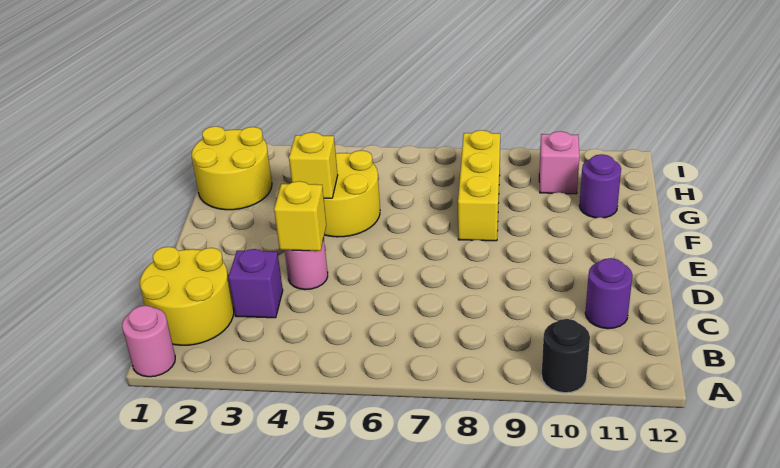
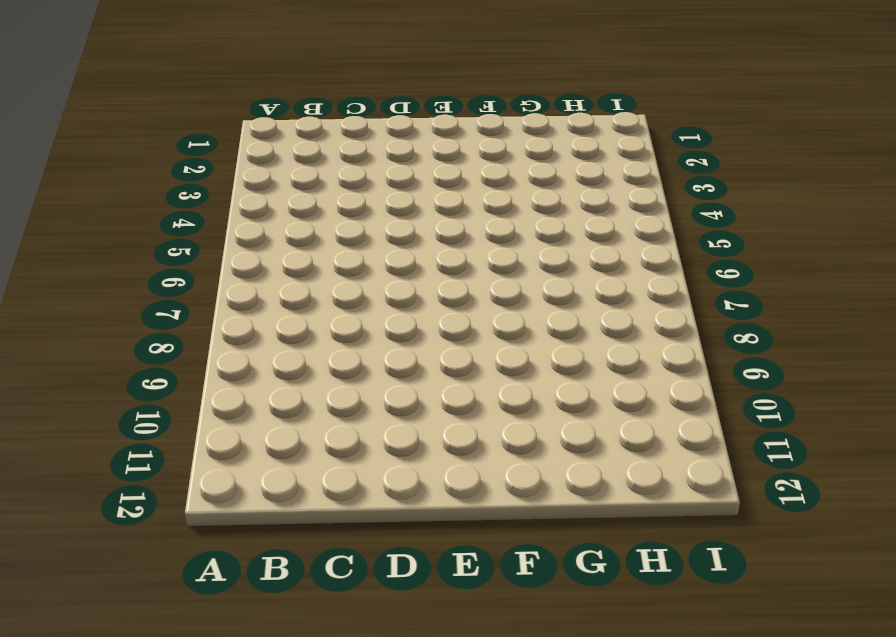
none -> pink round brick A1 level 1
none -> black round brick A10 level 1
none -> yellow round brick B1:C2 level 1

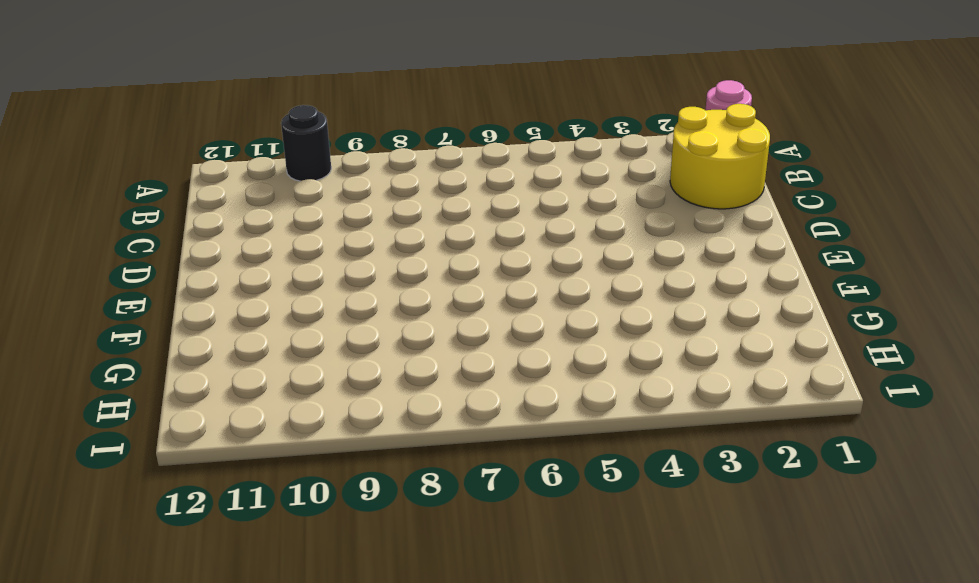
none -> purple brick C3 level 1
none -> purple round brick C11 level 1
none -> pink round brick D4 level 1

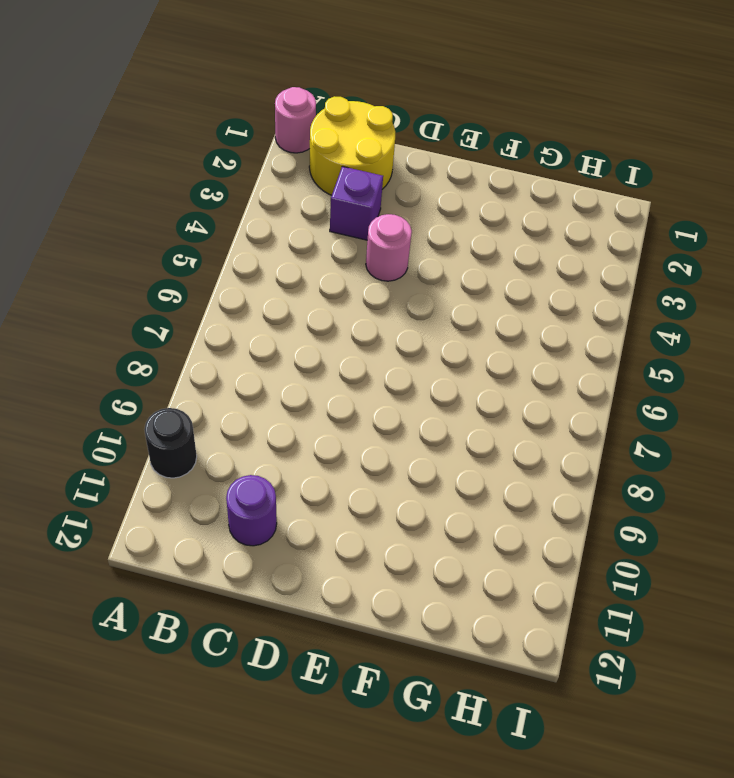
none -> yellow round brick F4:G5 level 1
none -> yellow brick F8:H8 level 1
none -> yellow round brick G1:H2 level 1

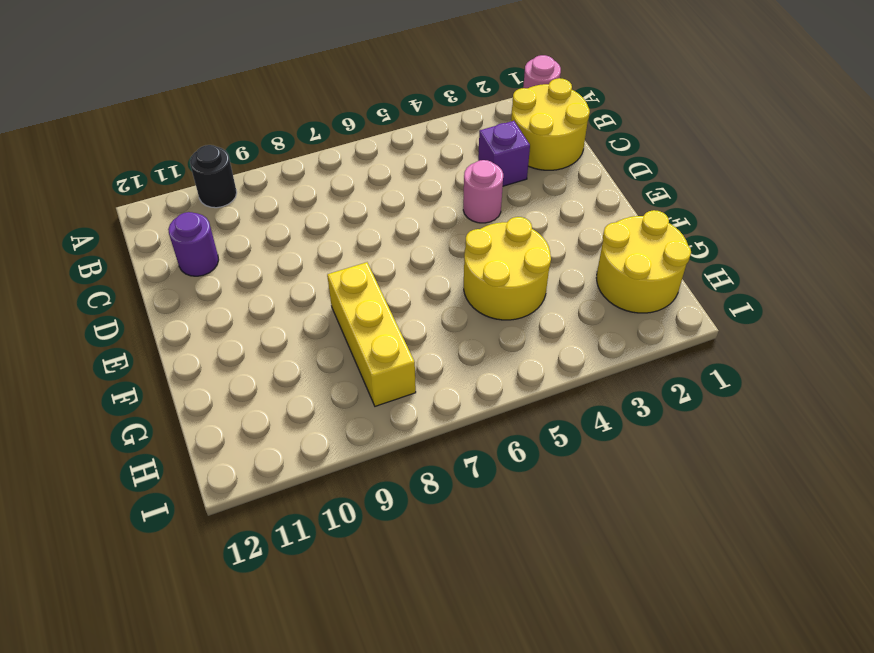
none -> purple round brick G11 level 1
none -> pink brick H10 level 1
none -> yellow brick D4 level 2

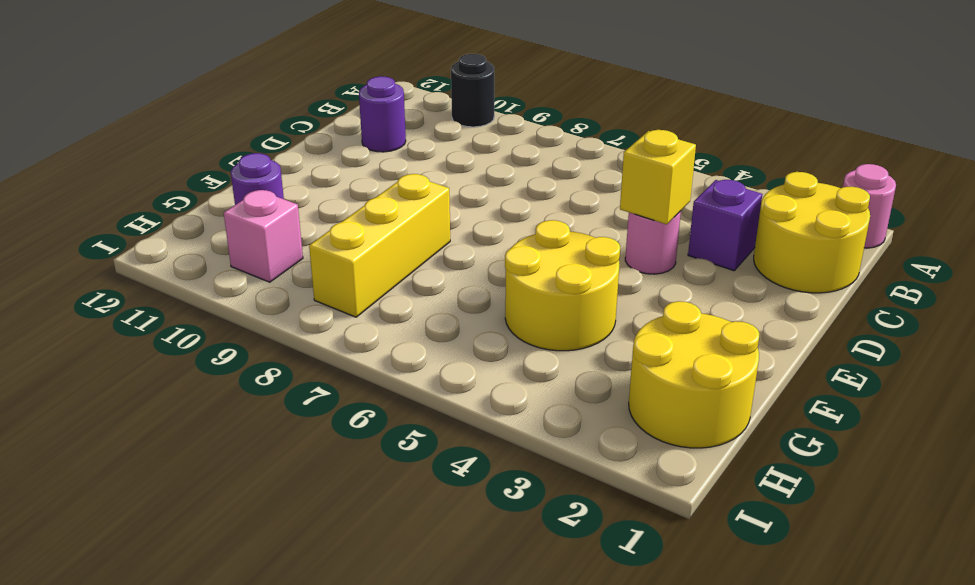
none -> yellow brick F4 level 2

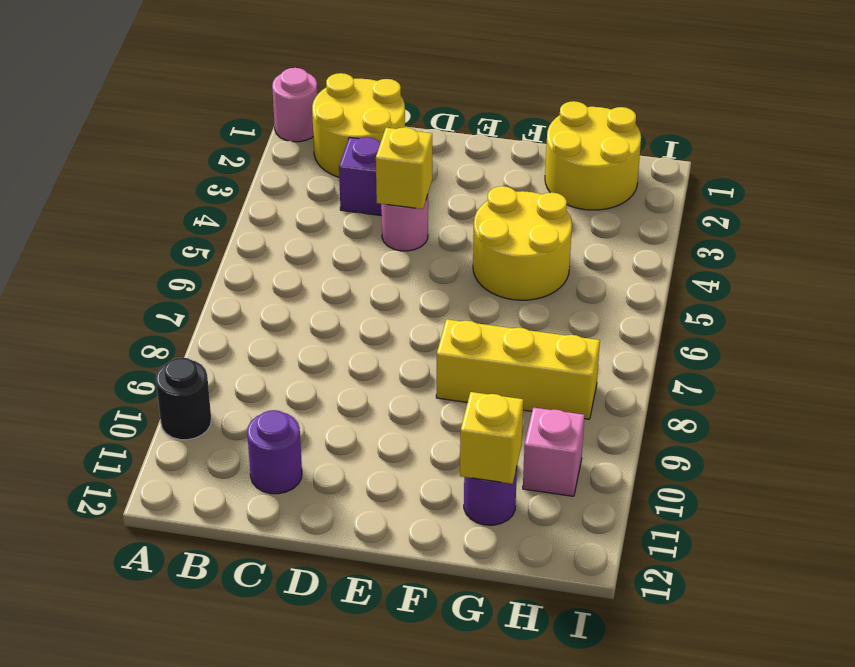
yellow brick G11 level 2 -> yellow brick F4 level 2

